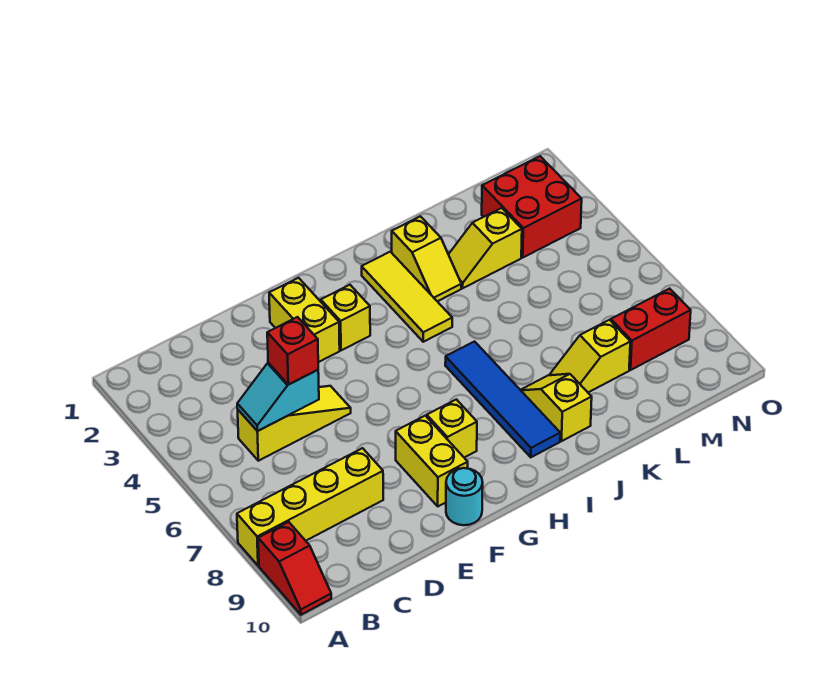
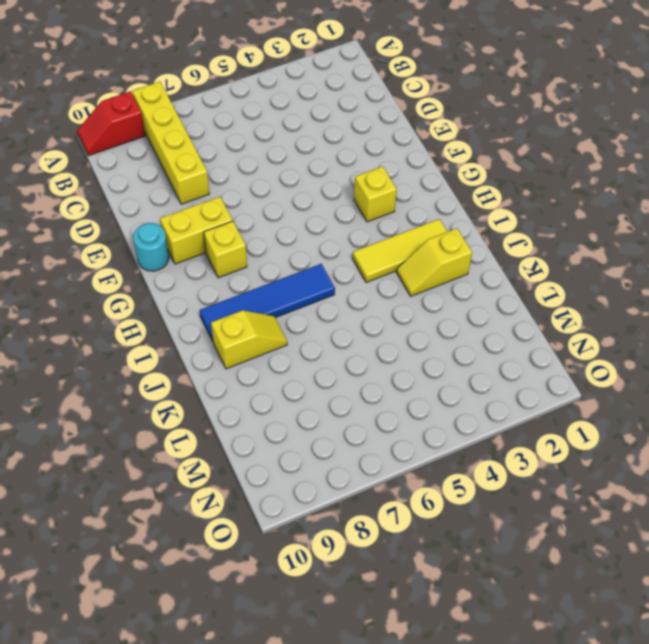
none -> yellow slope C5:E5 level 1 top C
none -> yellow brick F2:F3 level 1
none -> yellow slope K3:L3 level 1 top L

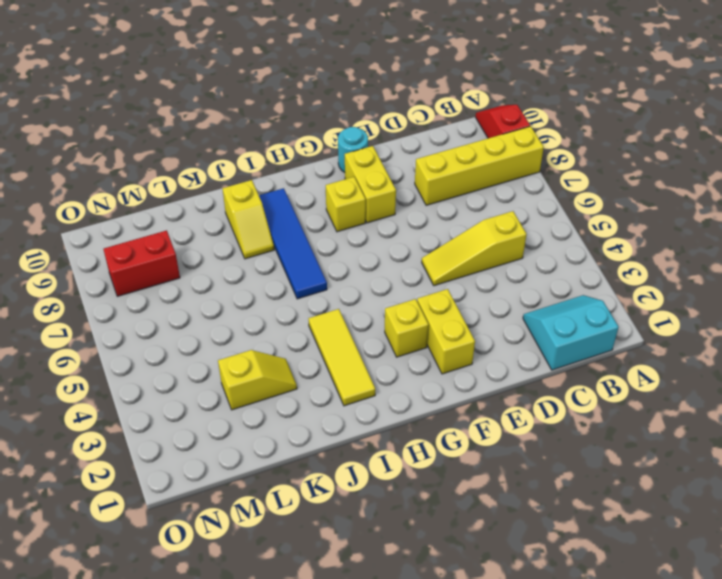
cyan slope B1:C2 level 1 top 1 -> none
none -> yellow slope J2:J3 level 1 top 2
none -> yellow slope K8:L8 level 1 top L
none -> red brick M2:N3 level 1

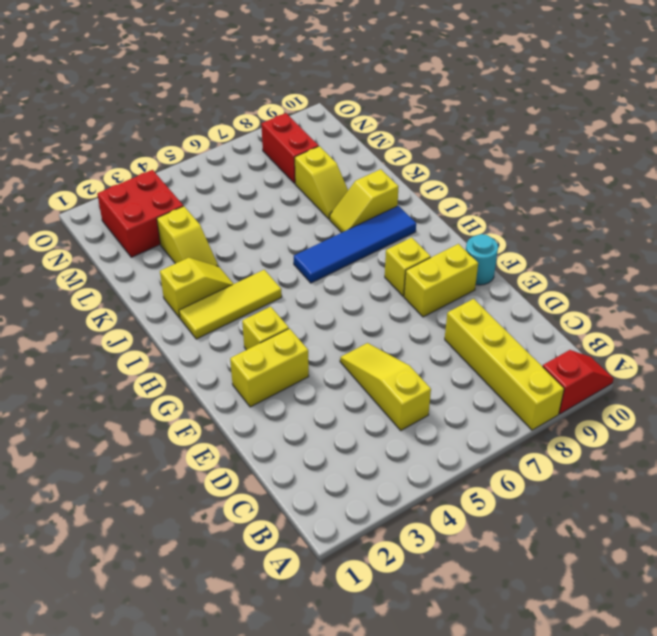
none -> cyan slope C5:D5 level 2 top D
none -> red brick D5 level 3

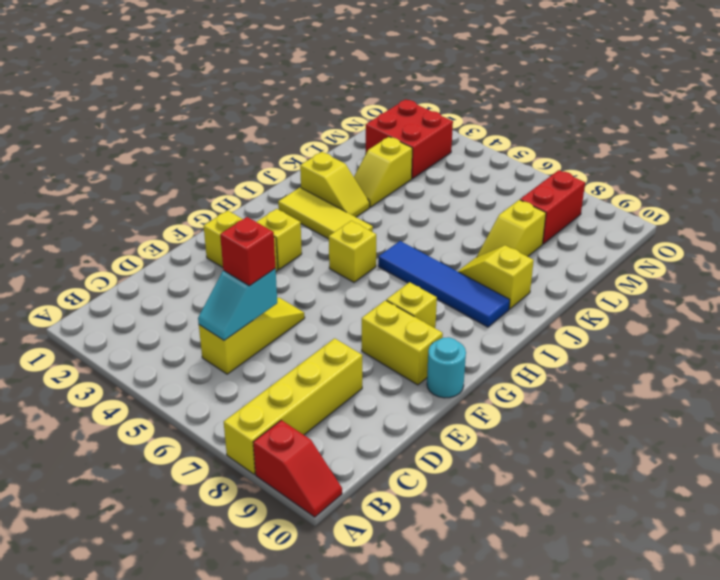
yellow brick H5 level 1 -> none

